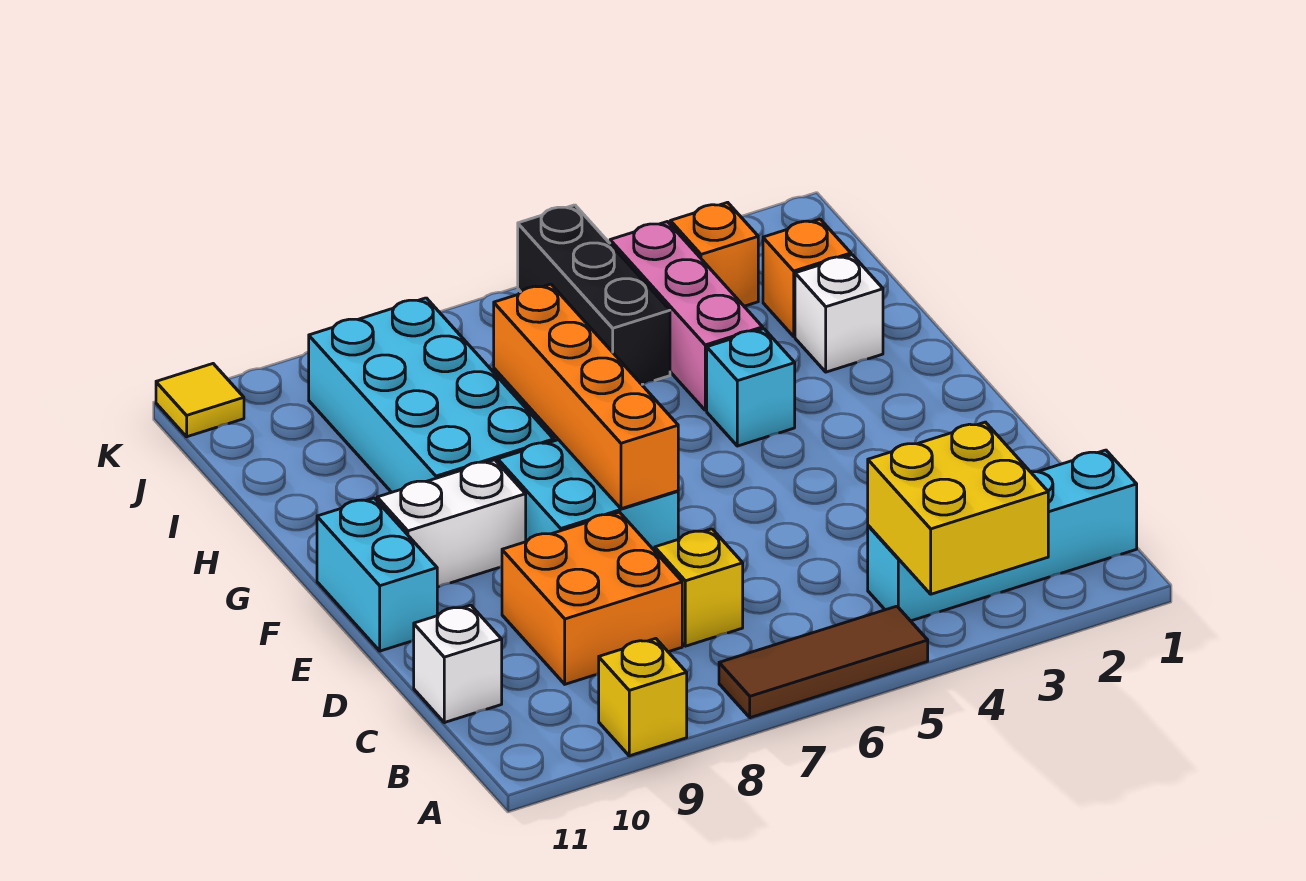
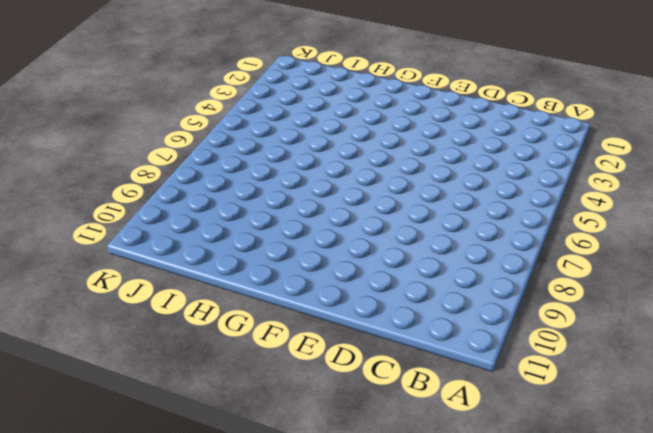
none -> brown tile A5:A7 level 1
none -> yellow brick A9 level 1
none -> cyan brick B1:B4 level 1

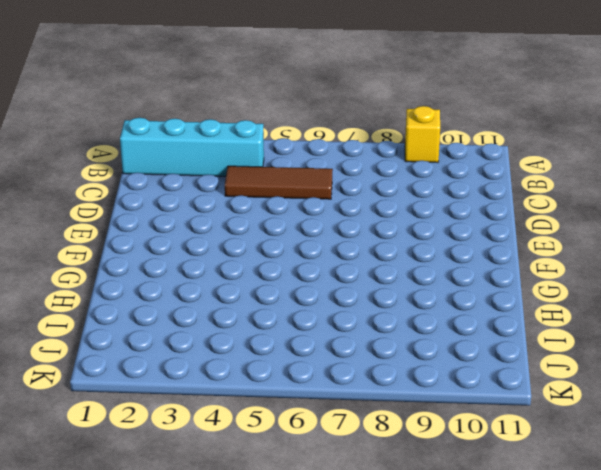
brown tile C4:C6 level 1 -> brown tile A5:A7 level 1
none -> yellow brick C7 level 1
none -> orange brick C8:D9 level 1
none -> white brick C11 level 1

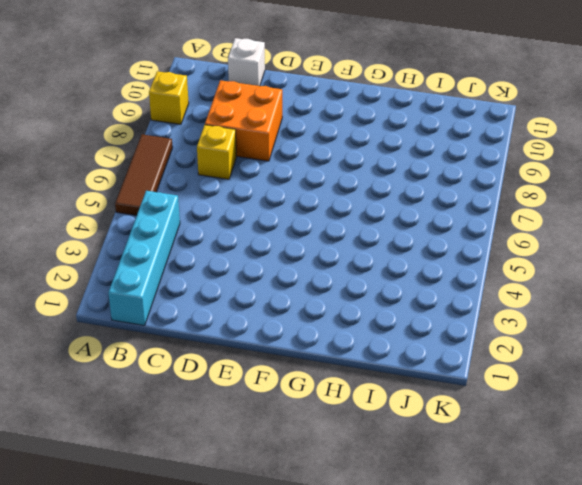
none -> cyan brick E7:F8 level 1
none -> cyan brick E11:F11 level 1
none -> white brick F9:F10 level 1

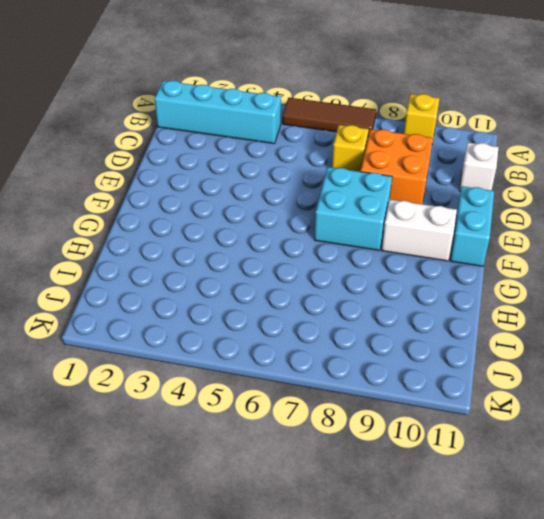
none -> cyan brick G4 level 1
none -> cyan brick G8:J9 level 1
none -> white brick H2 level 1

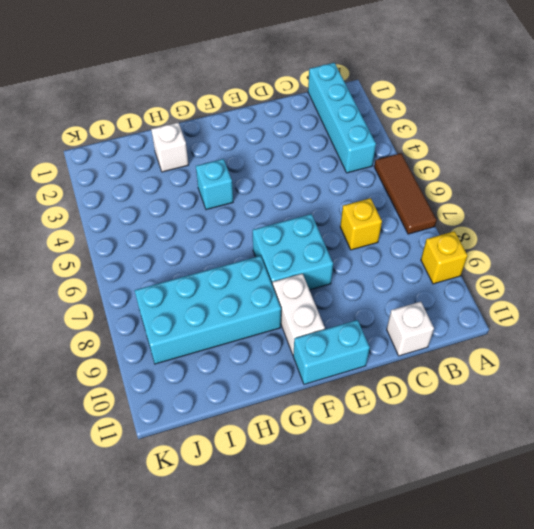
none -> orange brick C8:D9 level 1
none -> pink brick H4:J4 level 1
none -> orange brick I2 level 1

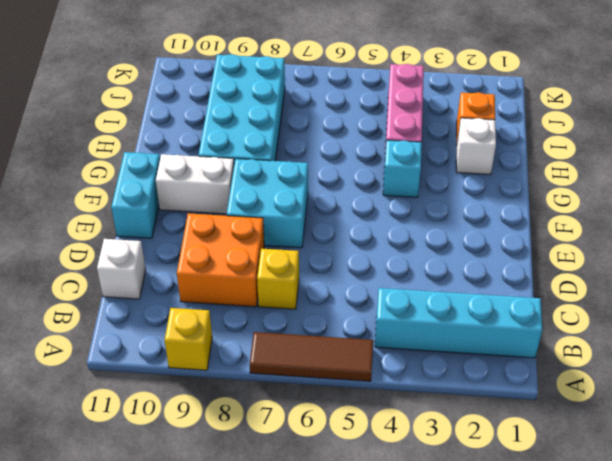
none -> black brick I5:K5 level 1
none -> orange brick J3 level 1
none -> yellow tile K11 level 1

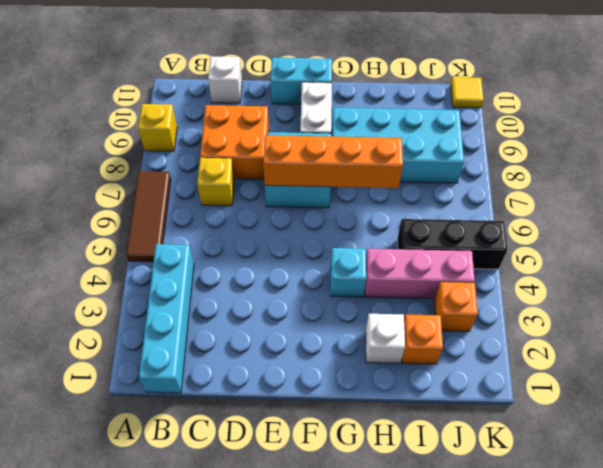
none -> yellow brick A3:B4 level 2

